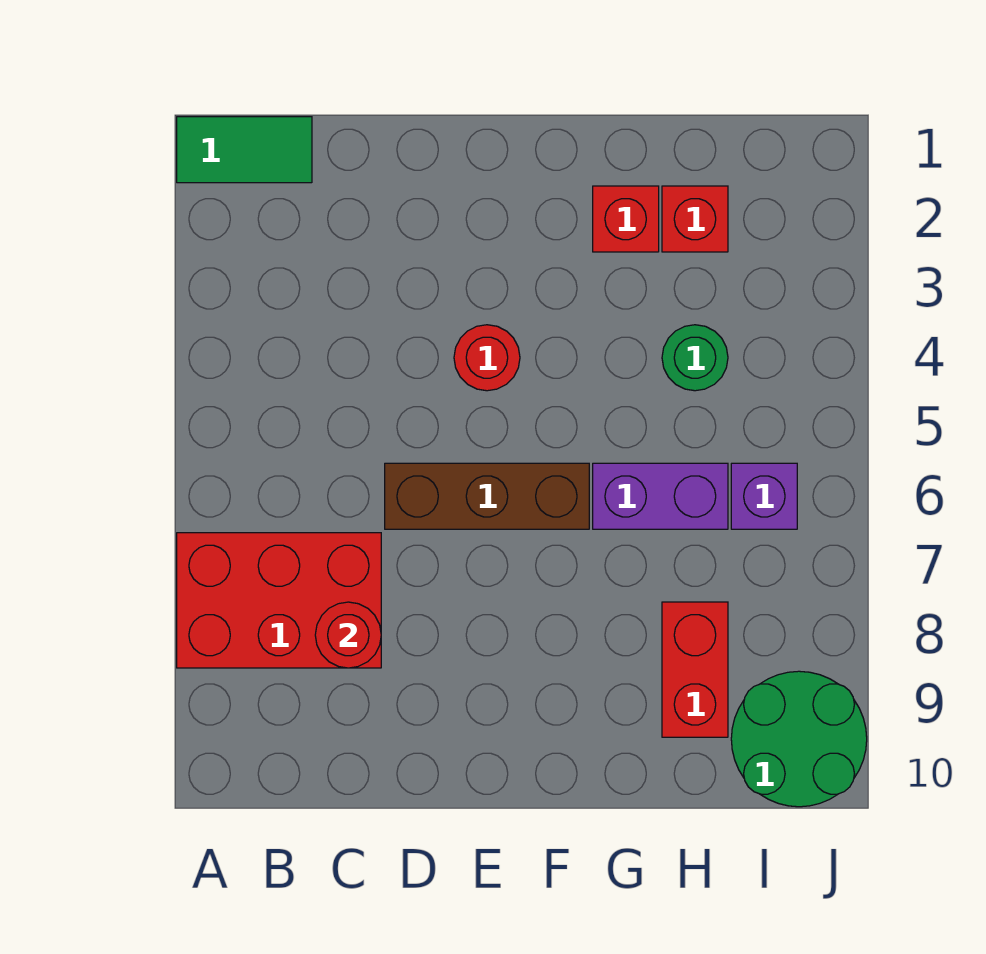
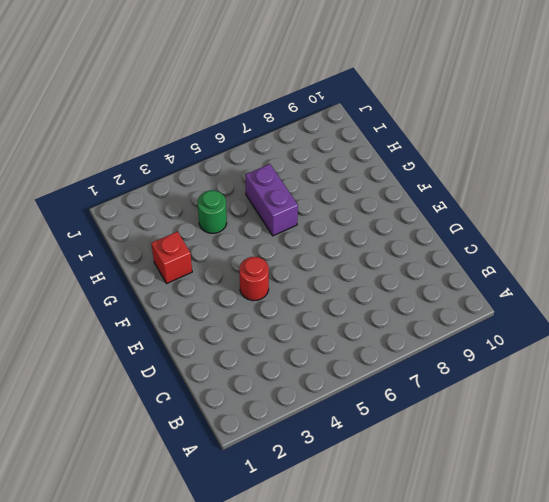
none -> green tile A1:B1 level 1
none -> red brick A7:C8 level 1
none -> brown brick D6:F6 level 1

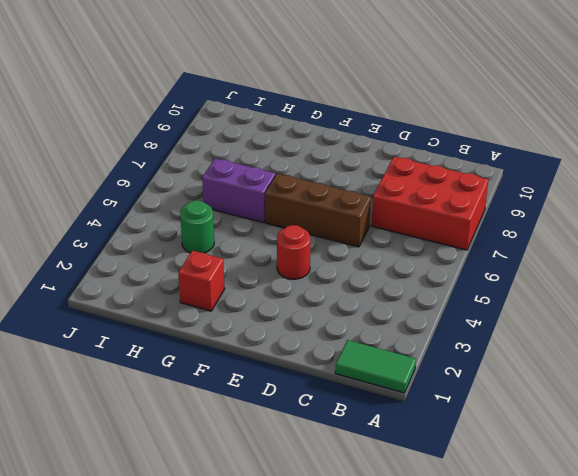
none -> red brick H2 level 1
none -> red brick H8:H9 level 1
none -> purple brick I6 level 1

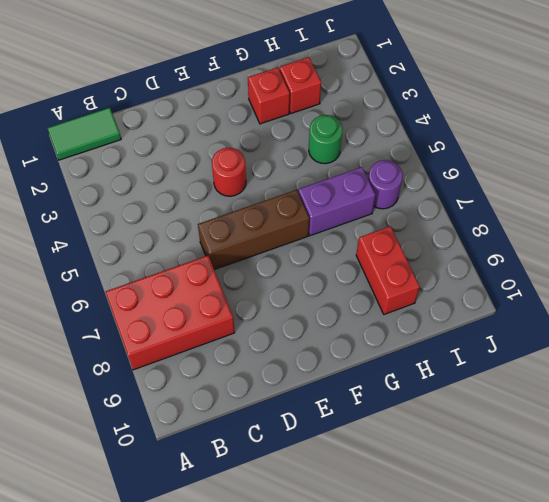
purple round brick I6 level 1 -> purple brick I6 level 1
none -> green round brick I9:J10 level 1
none -> red round brick C8 level 2

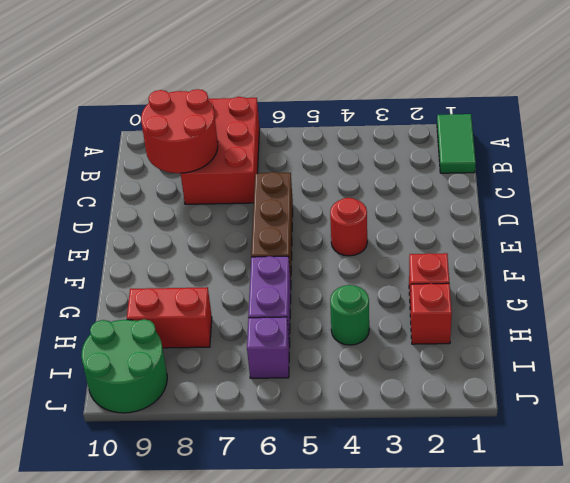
red round brick B8:C9 level 2 -> red round brick C8 level 2

